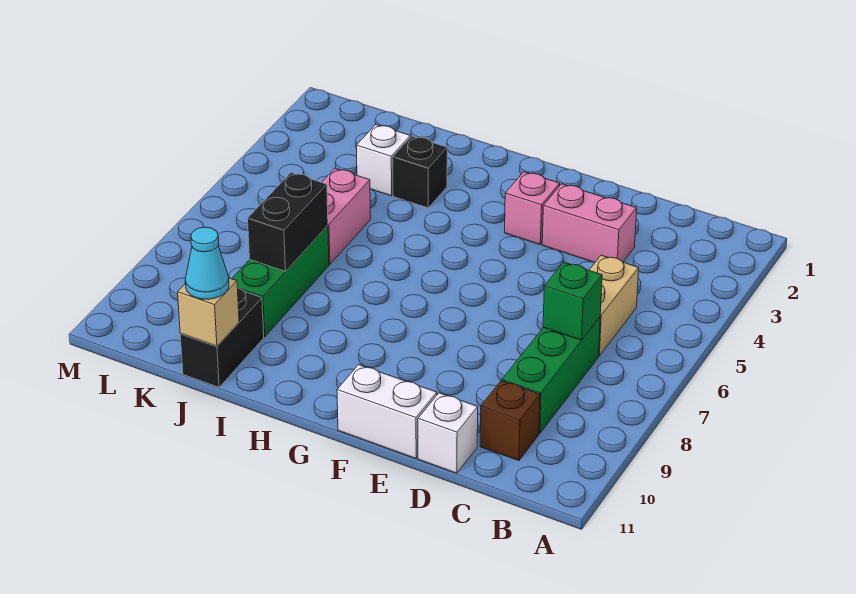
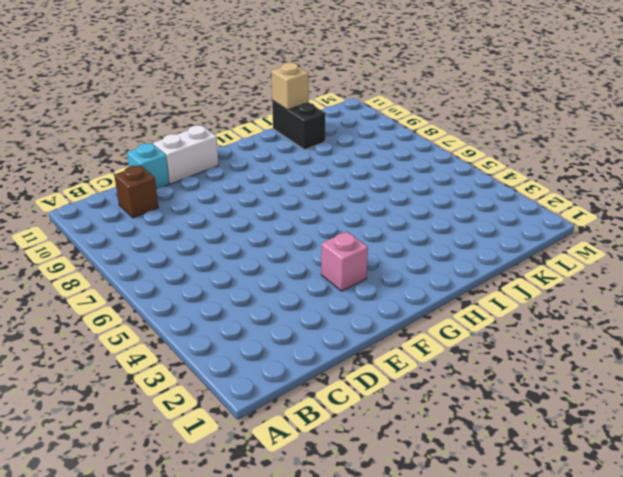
cyan brick D11 level 1 -> white brick D11 level 1
none -> tan brick C5:C6 level 1
none -> green brick C7:C9 level 1
none -> pink brick D3:E3 level 1

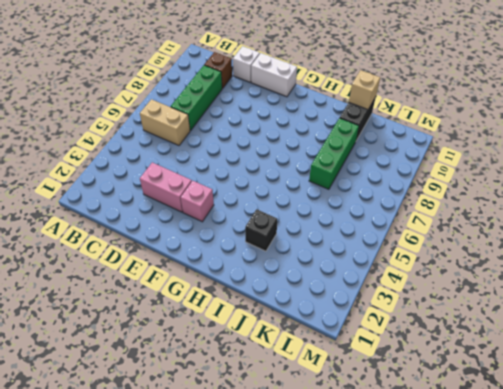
tan brick B6:C6 level 1 -> tan brick C5:C6 level 1
none -> white brick J3 level 1
none -> pink brick J5:J6 level 1
none -> green brick C7 level 2

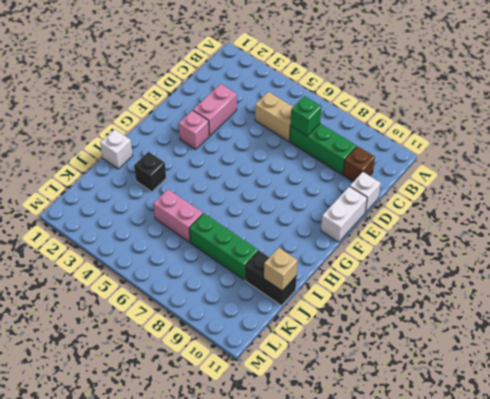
white brick I1 level 1 -> white brick J3 level 1
none -> black brick J7:J8 level 2
none -> cyan cone J11 level 3

